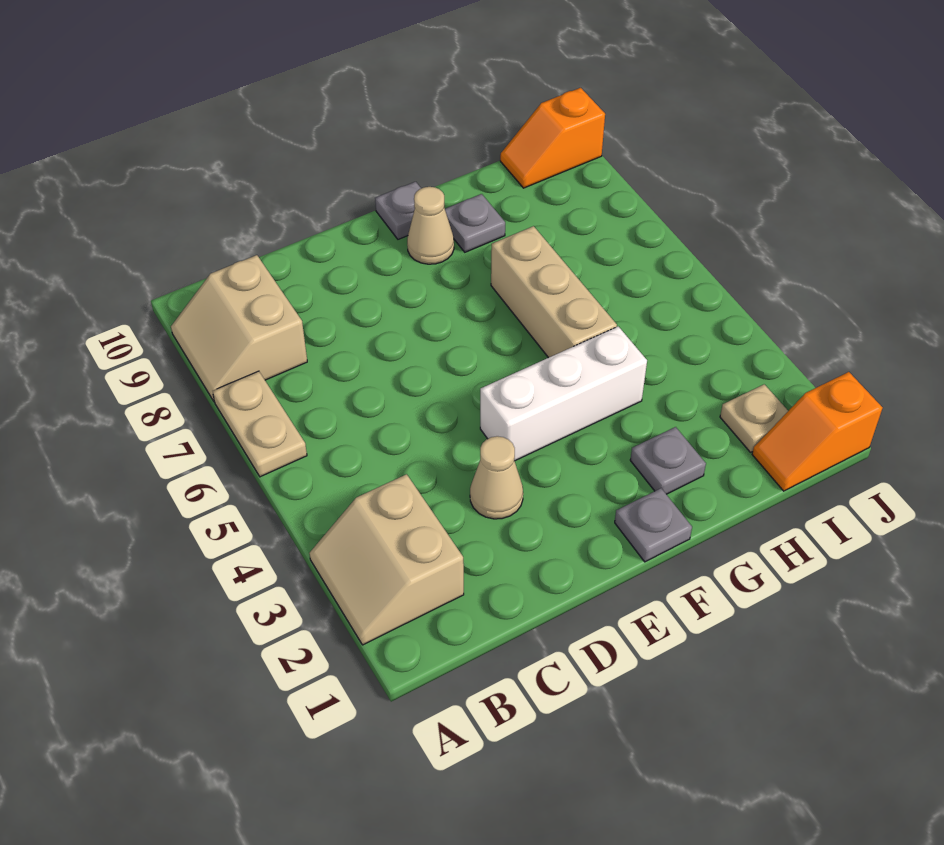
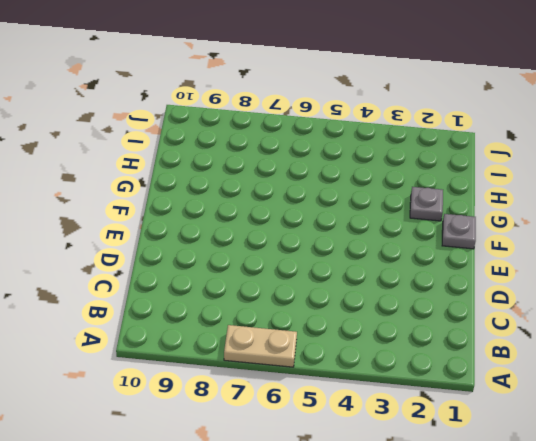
none -> tan slope A2:B3 level 1 top B
none -> tan slope A8:B9 level 1 top B
none -> tan cone D3 level 1

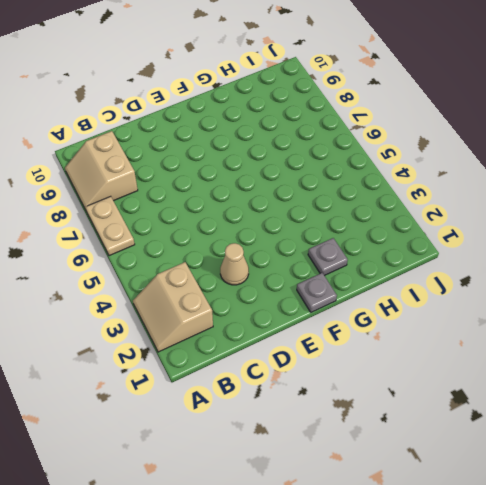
none -> white brick E4:G4 level 1
none -> tan cone F9 level 1
none -> grey plate F10 level 1

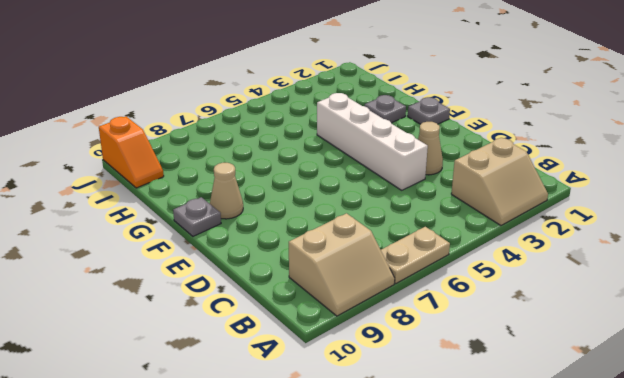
white brick D4:G4 level 1 -> white brick E4:G4 level 1
none -> tan brick G5:G7 level 1
none -> grey plate G9 level 1
none -> orange slope I1:J1 level 1 top J

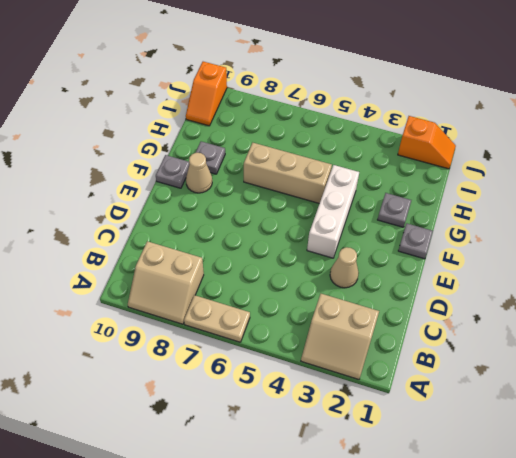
orange slope J1:J2 level 1 top 2 -> orange slope I1:J1 level 1 top J
none -> tan plate I2 level 1

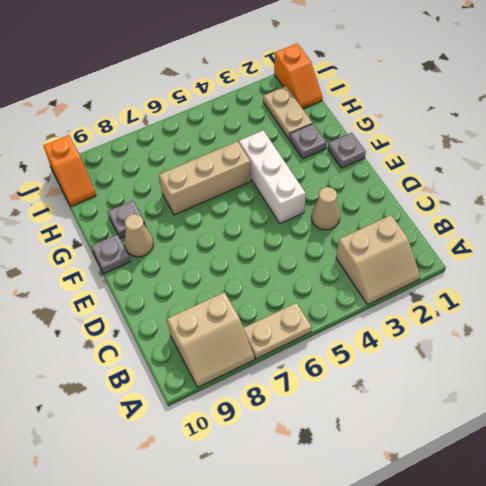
tan plate H2:I2 level 1 -> tan plate I2 level 1

